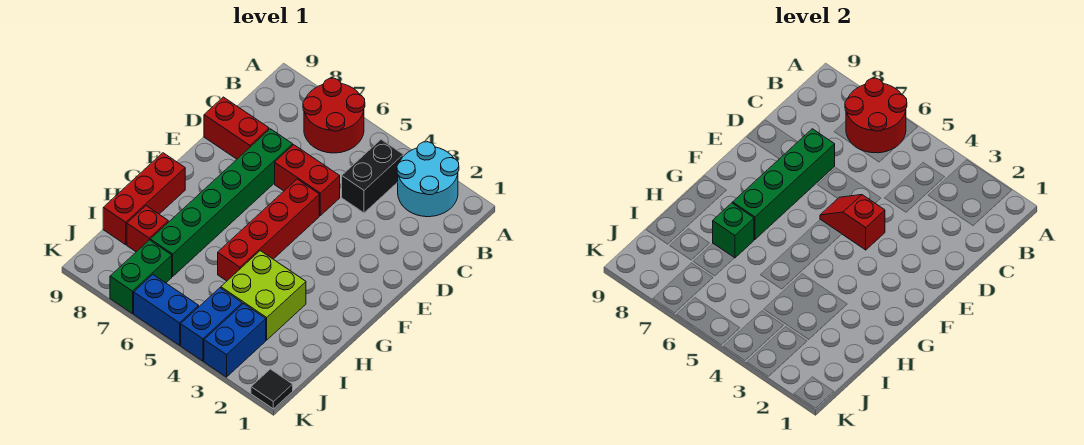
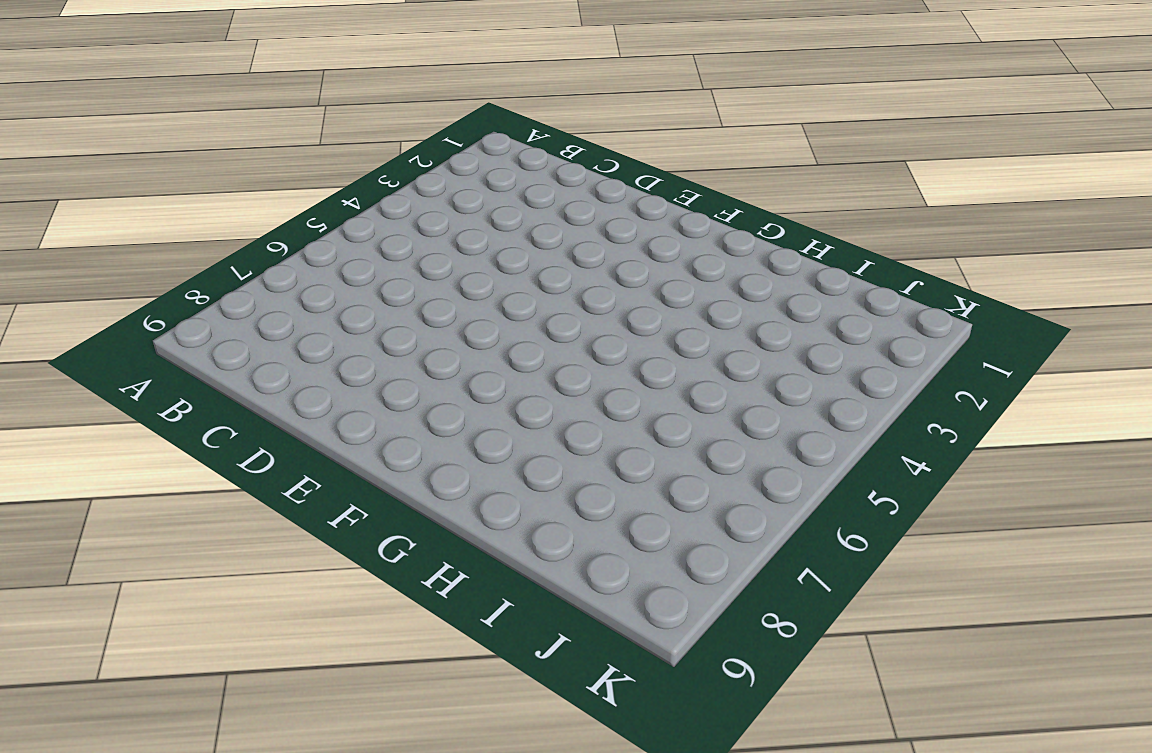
none -> cyan round brick A2:B3 level 1
none -> red round brick A6:B7 level 1
none -> black brick B4:C4 level 1

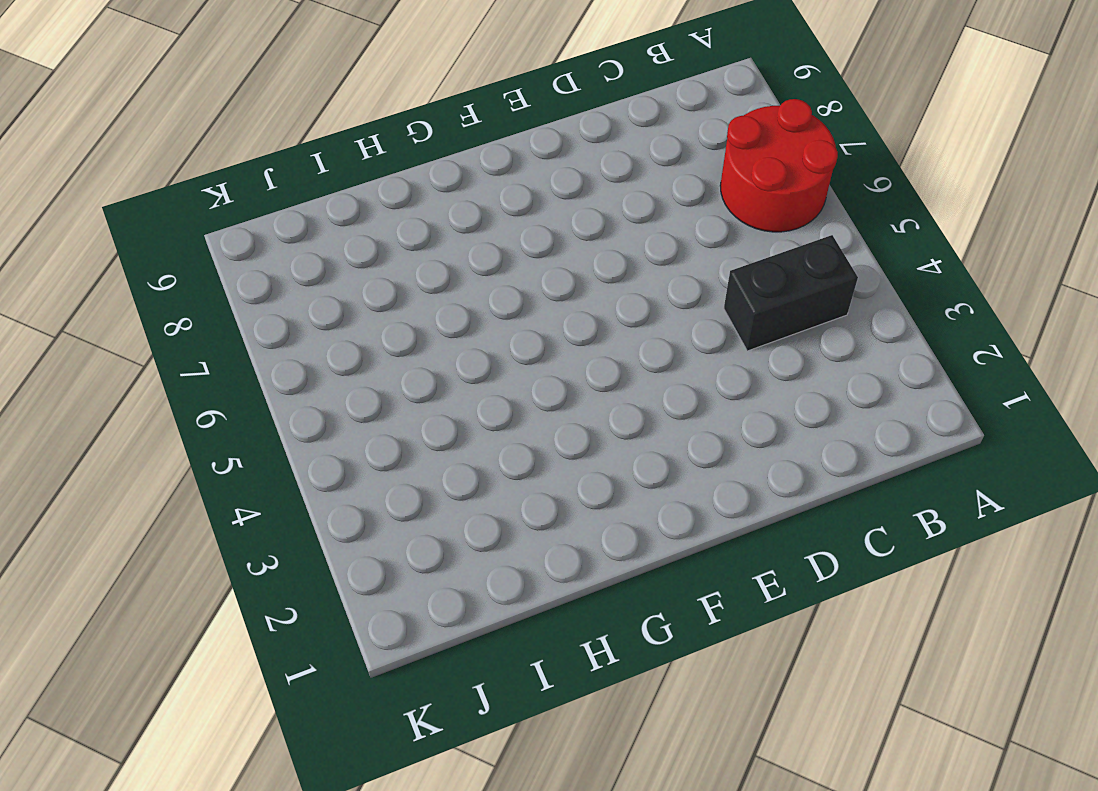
none -> cyan round brick A2:B3 level 1
none -> red brick D5:D6 level 1
none -> green brick D7:I7 level 1

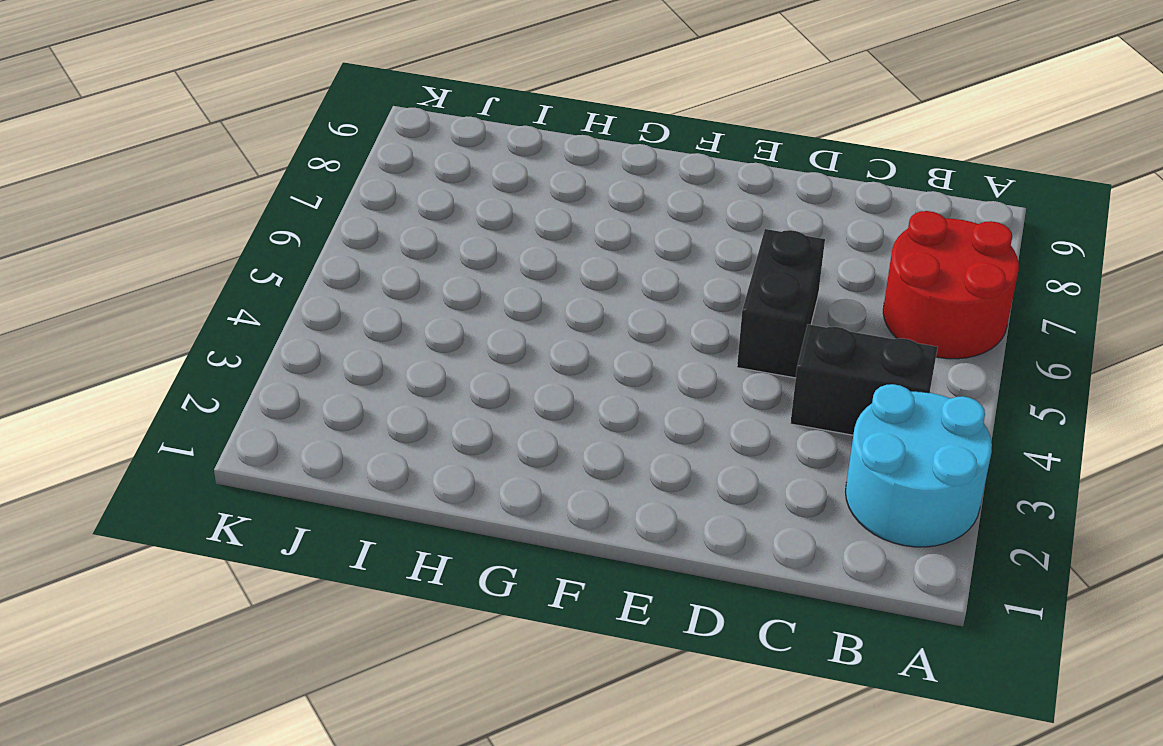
black brick D5:D6 level 1 -> red brick D5:D6 level 1
none -> green brick D7:I7 level 1
none -> red brick D8:D9 level 1
none -> red brick E5:H5 level 1

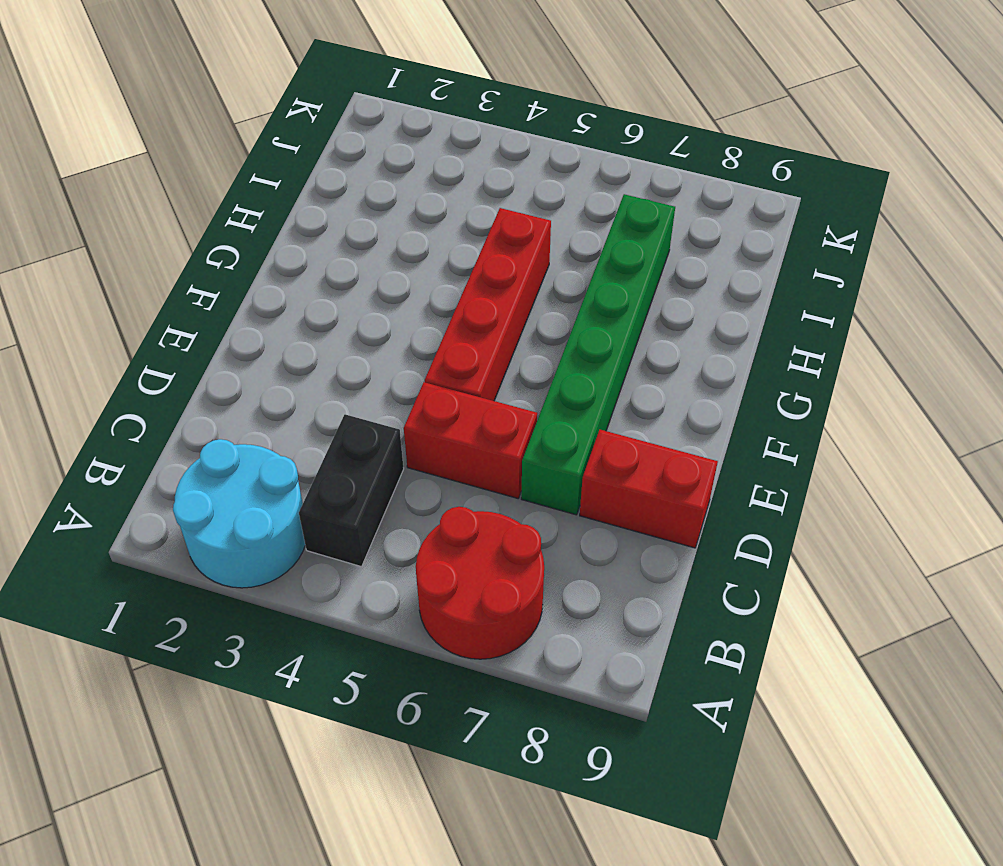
none -> red brick G9:I9 level 1
none -> lime brick H3:I4 level 1
none -> red brick I8 level 1

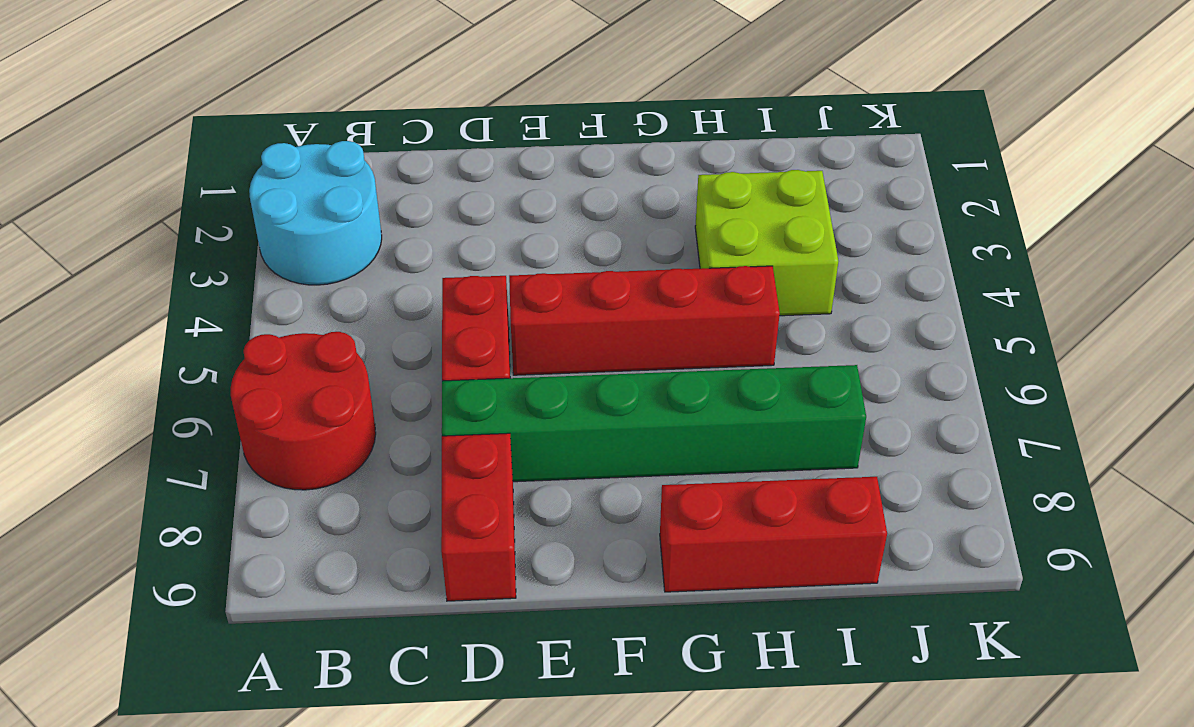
none -> black brick B4:C4 level 1
none -> red brick I8 level 1
none -> blue brick J3:K3 level 1

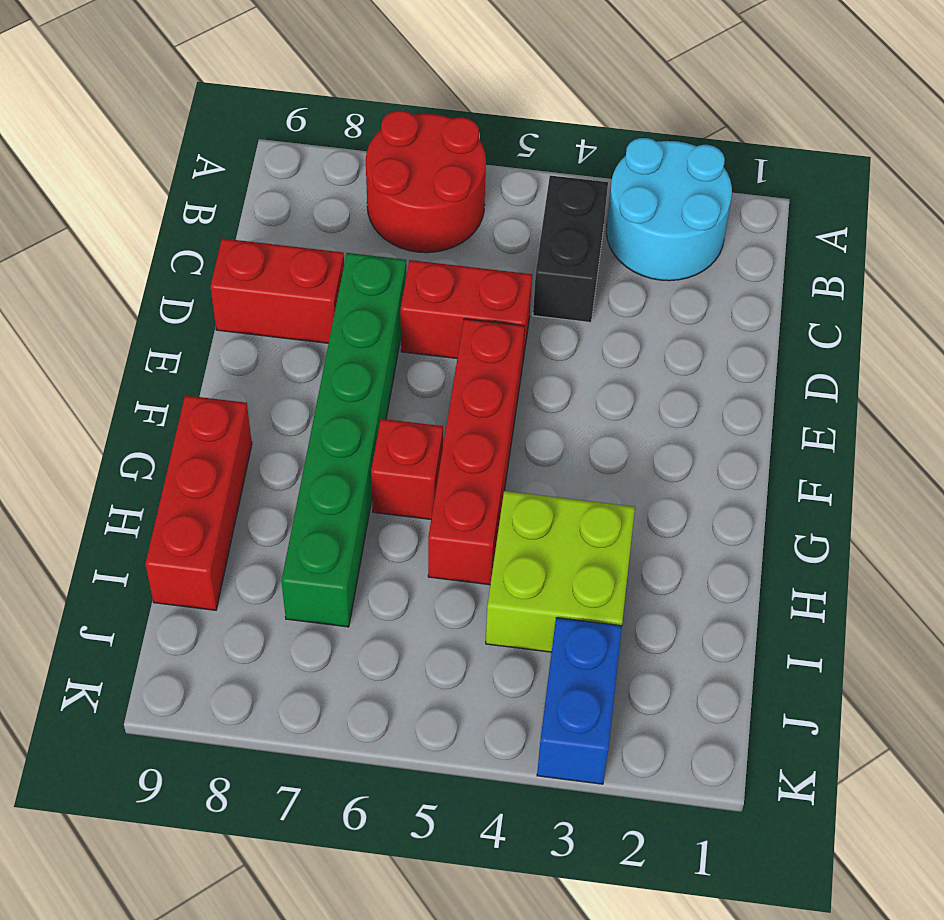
red brick G6 level 1 -> red brick I8 level 1
none -> blue brick J4:K4 level 1
none -> green brick J7:K7 level 1
none -> black tile K1 level 1

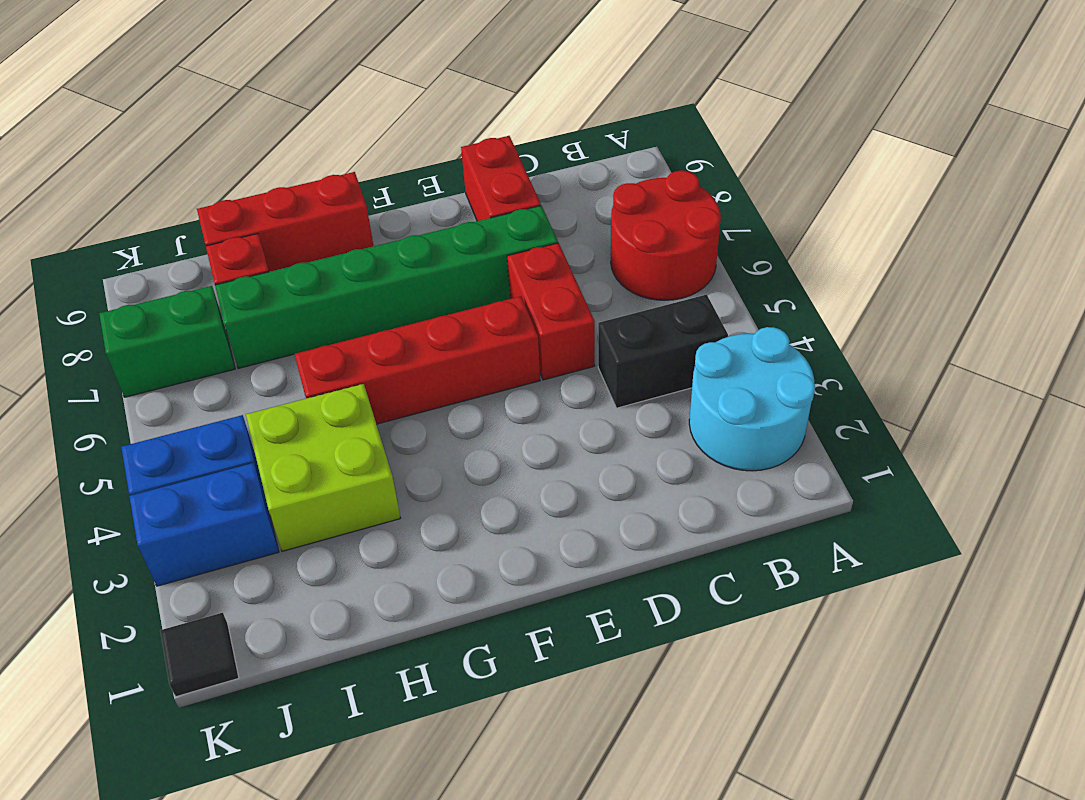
none -> blue brick K5:K6 level 1
none -> red round brick A6:B7 level 2
none -> green brick D7:G7 level 2

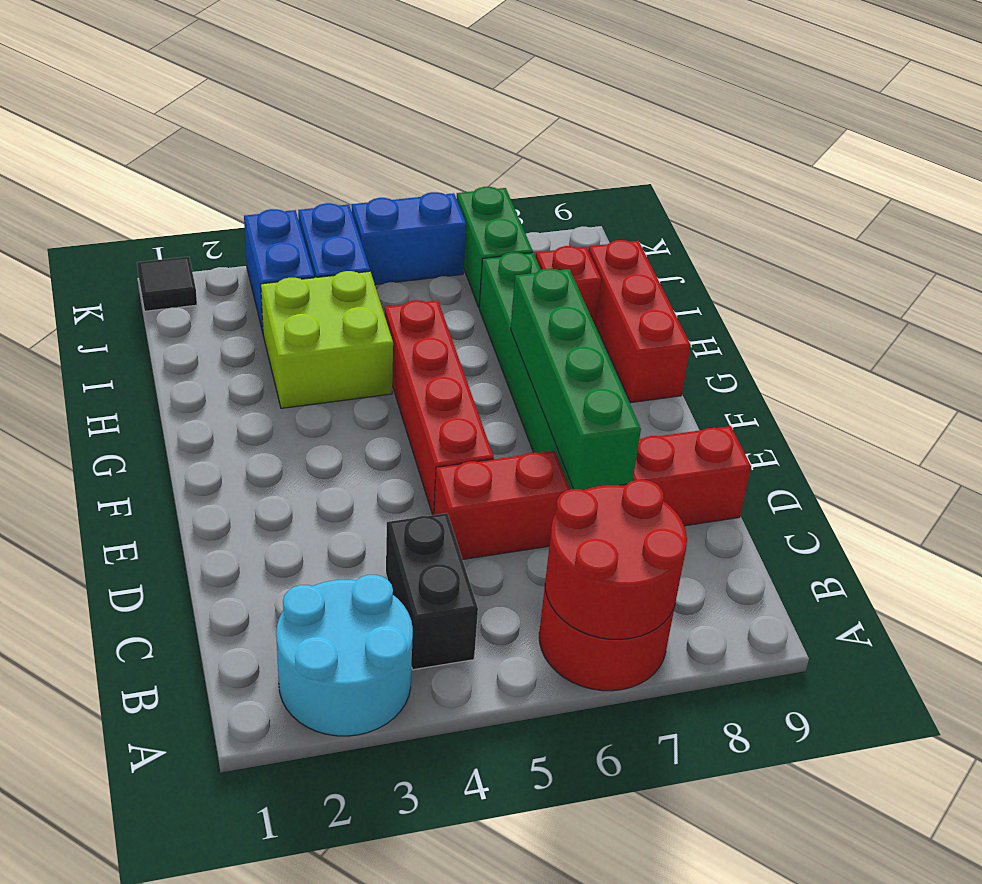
none -> red slope E4:E5 level 2 top 4
none -> green brick H7 level 2

